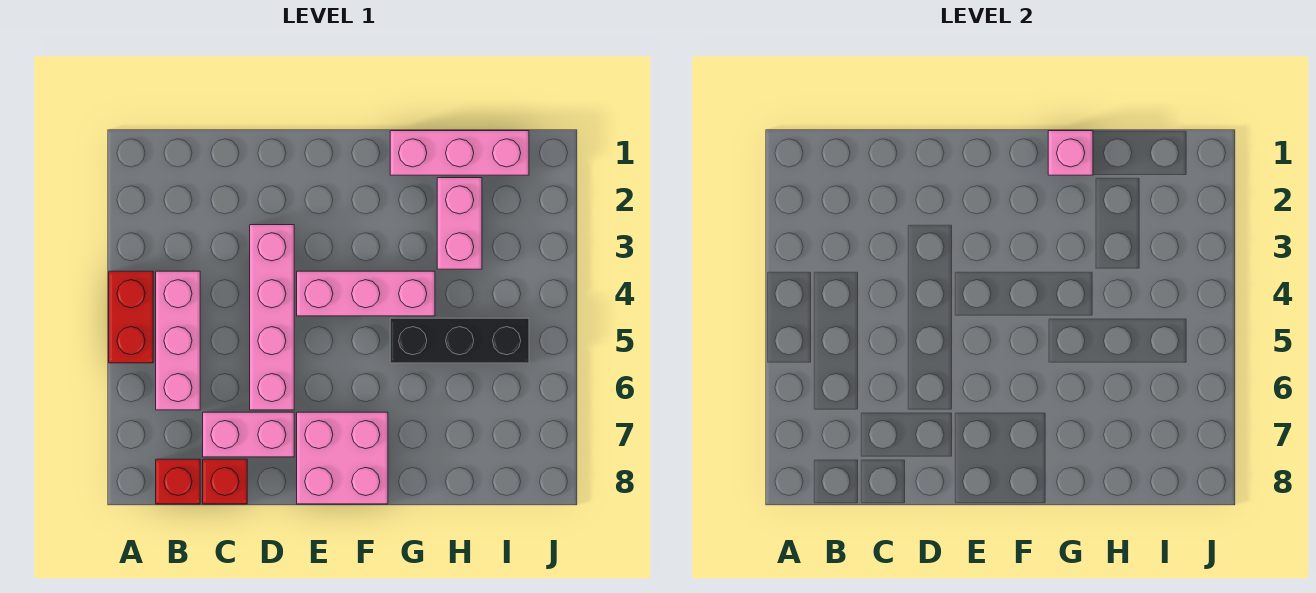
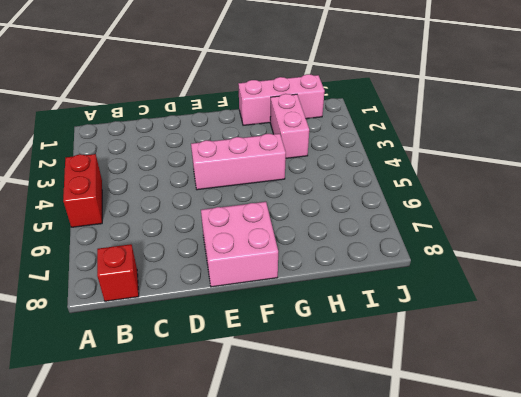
none -> pink brick B4:B6 level 1
none -> pink brick C7:D7 level 1
none -> red brick C8 level 1

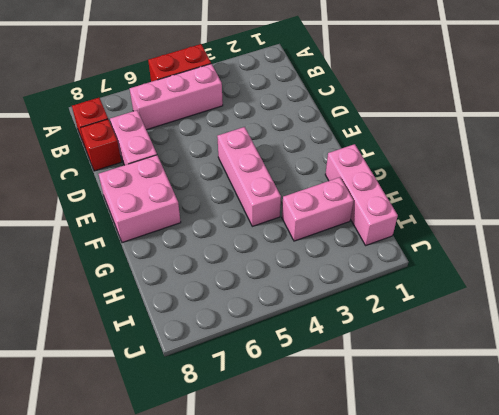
none -> pink brick D3:D6 level 1
none -> black brick G5:I5 level 1
none -> pink brick G1 level 2

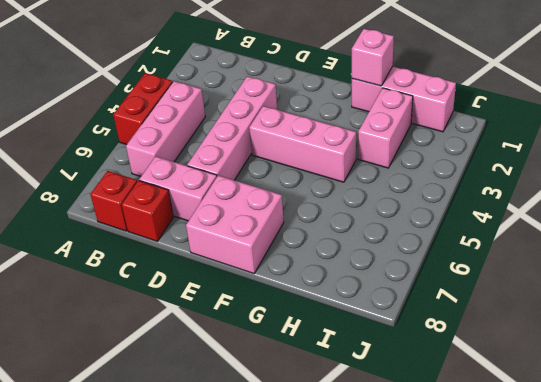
none -> black brick G5:I5 level 1

